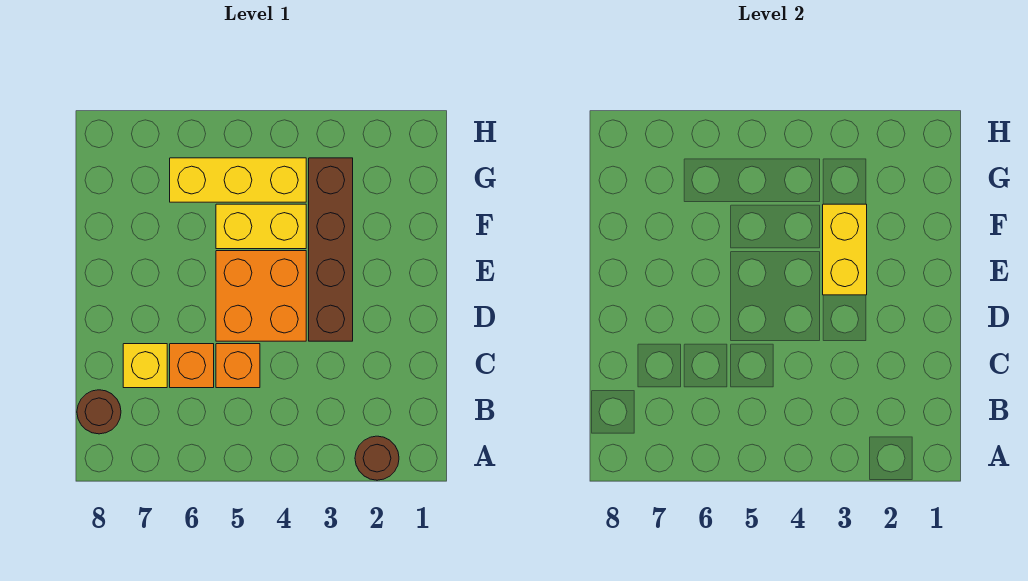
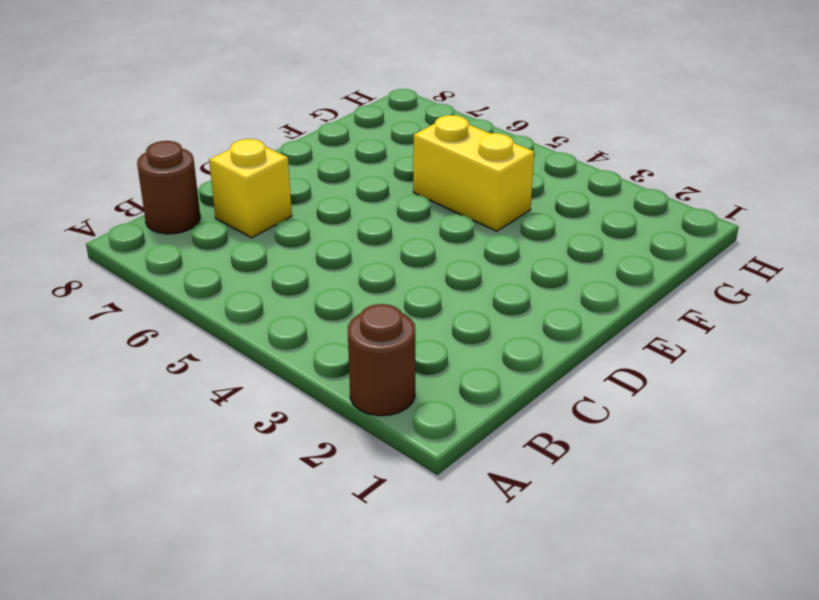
none -> orange brick C5 level 1
none -> orange brick C6 level 1

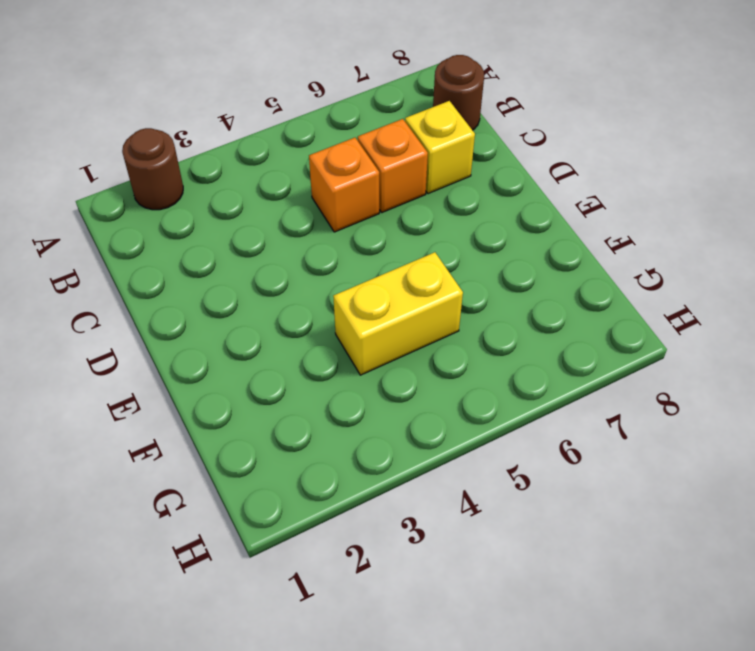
none -> brown brick D3:G3 level 1
none -> orange brick D4:E5 level 1

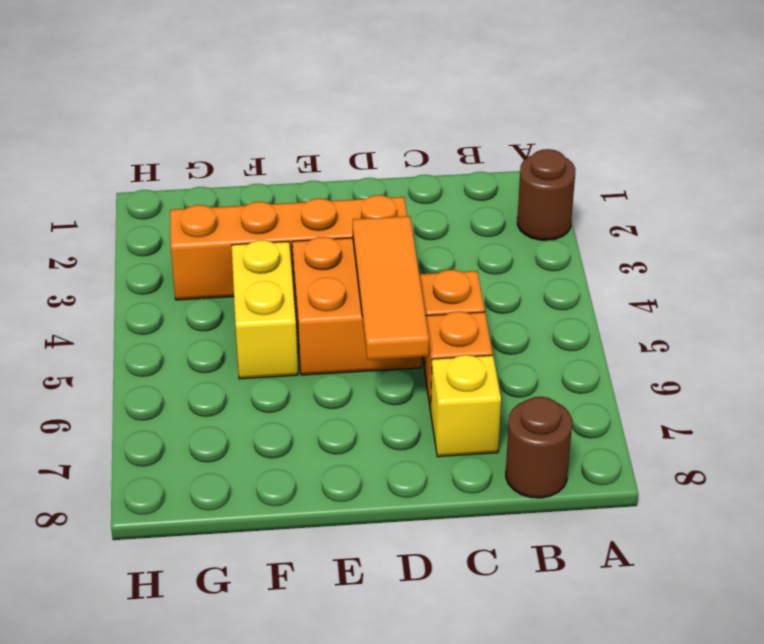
orange brick D3:G3 level 1 -> brown brick D3:G3 level 1
orange tile D4:D6 level 2 -> none
none -> yellow brick G4:G6 level 1
none -> yellow brick E3:F3 level 2

